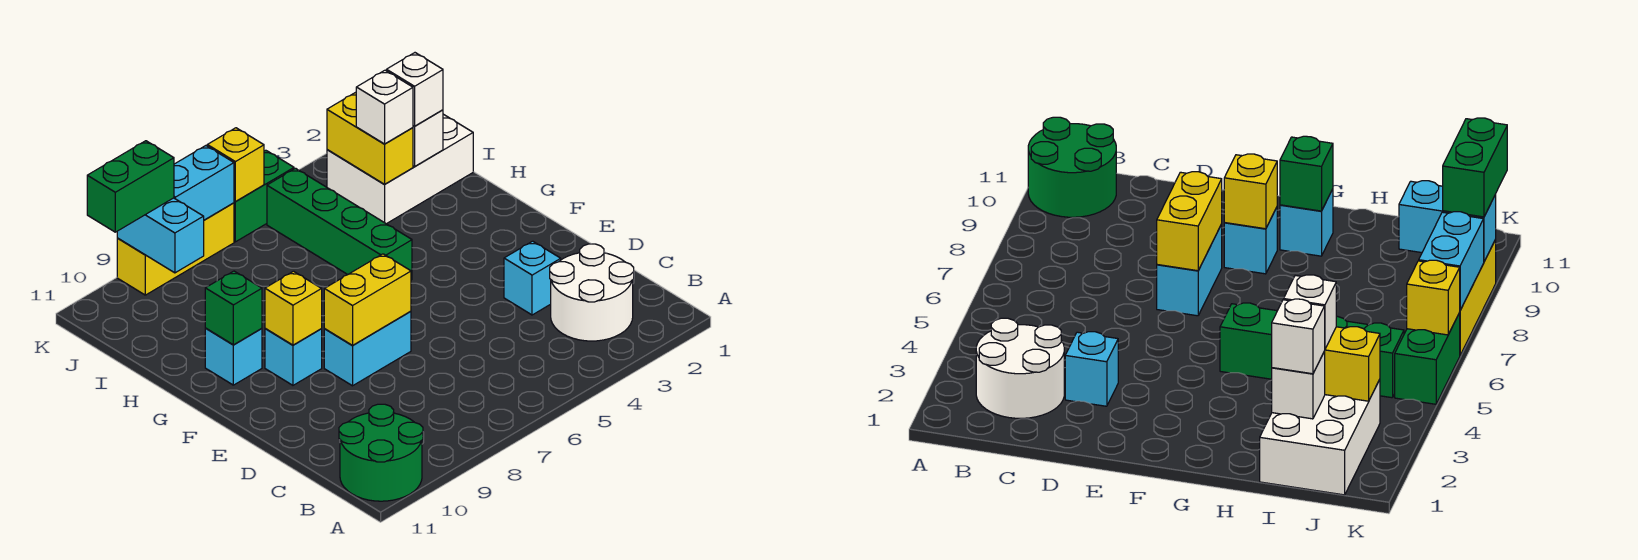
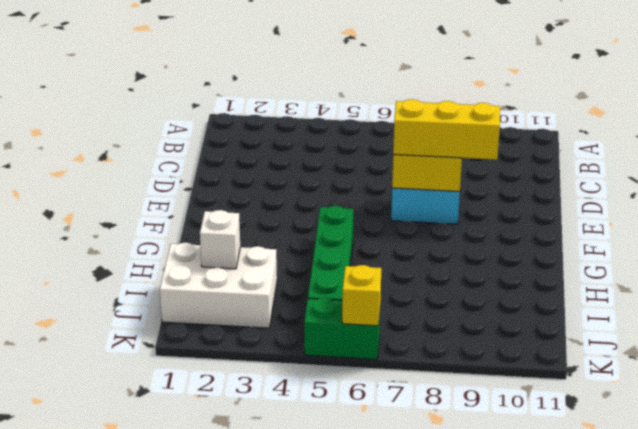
yellow brick E7:E9 level 3 -> yellow brick K7:K9 level 1
none -> green round brick A10:B11 level 1
none -> white round brick B2:C3 level 1
none -> cyan brick D3 level 1

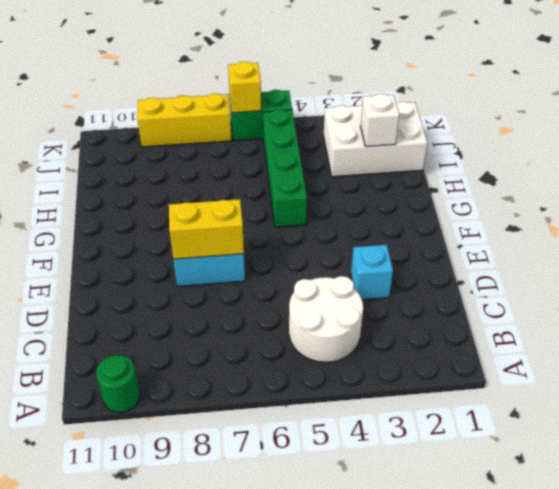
green round brick A10 level 1 -> green round brick A10:B11 level 1
white round brick B4:C5 level 1 -> white round brick B2:C3 level 1
none -> cyan brick F9 level 1
none -> cyan brick G10 level 1
none -> yellow brick F9 level 2

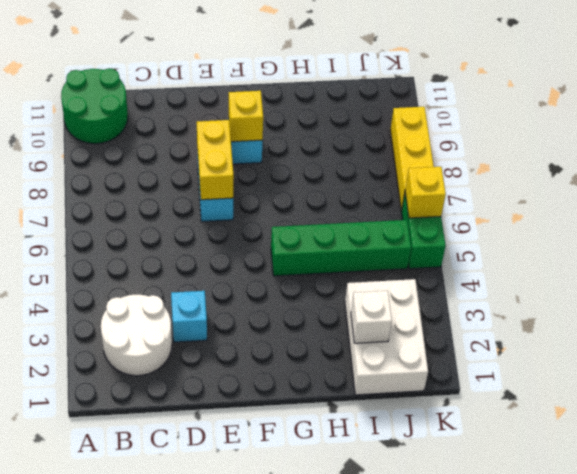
none -> cyan brick G10 level 1
none -> green brick G10 level 2
none -> yellow brick I3:J3 level 2

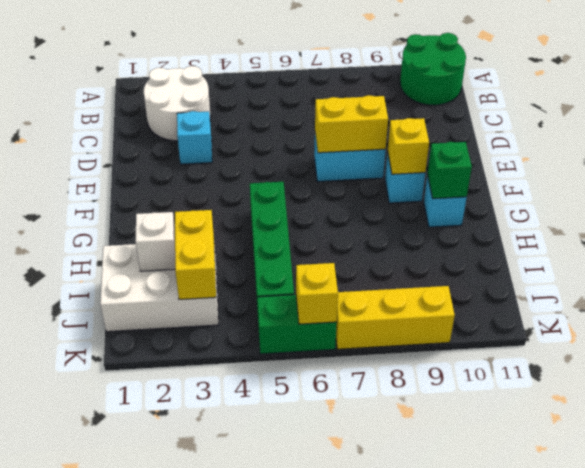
none -> cyan brick J9:K9 level 2
none -> cyan brick K7:K8 level 2
none -> white brick I2 level 3

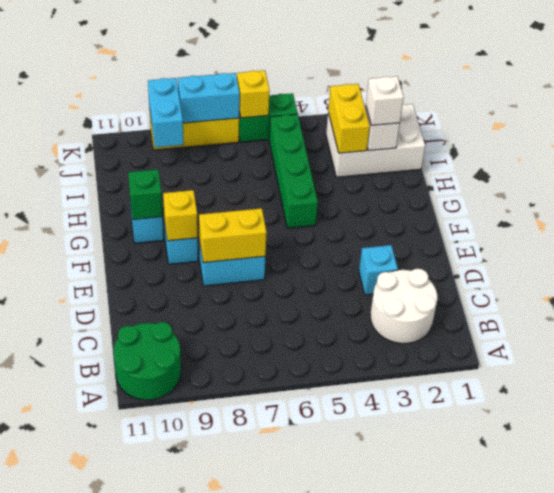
none -> white brick I3 level 3
none -> green brick K9:K10 level 3

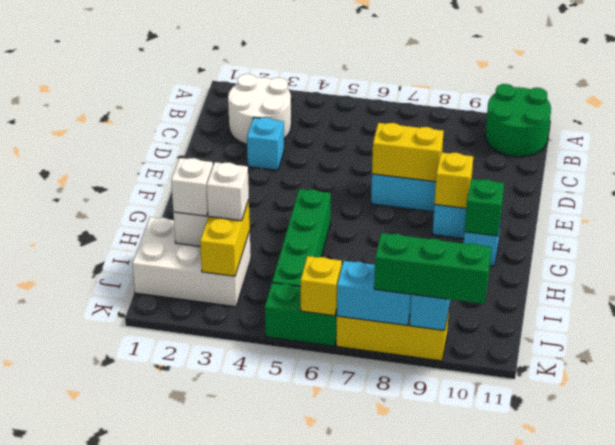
green brick K8:K10 level 3 -> green brick K9:K10 level 3

